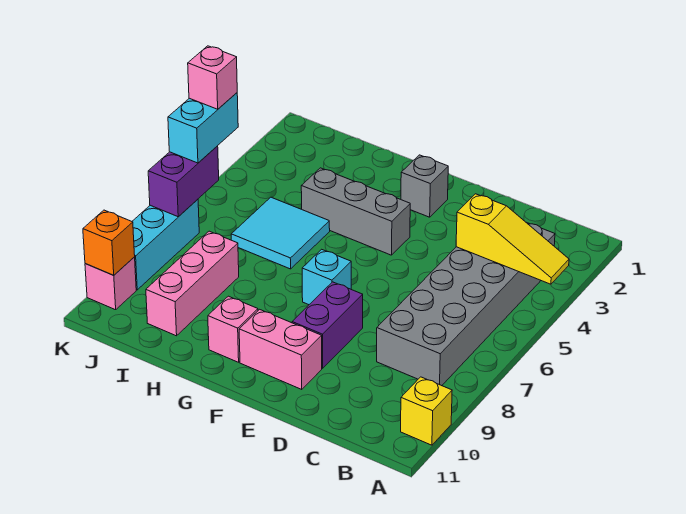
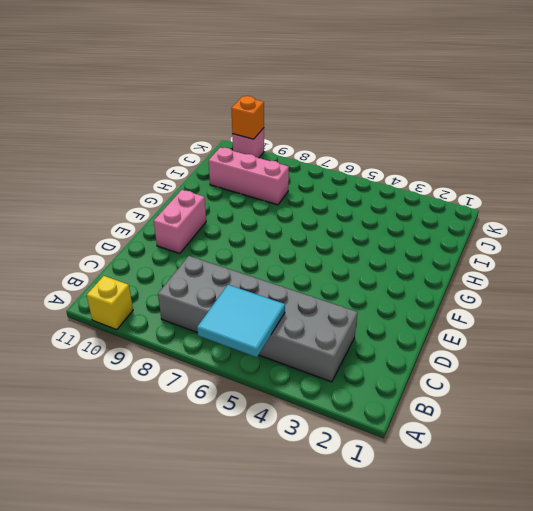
cyan tile A5:B6 level 2 -> cyan tile H5:I6 level 1
none -> purple brick E8:E9 level 1
none -> grey brick F2 level 1
none -> grey brick F4:H4 level 1

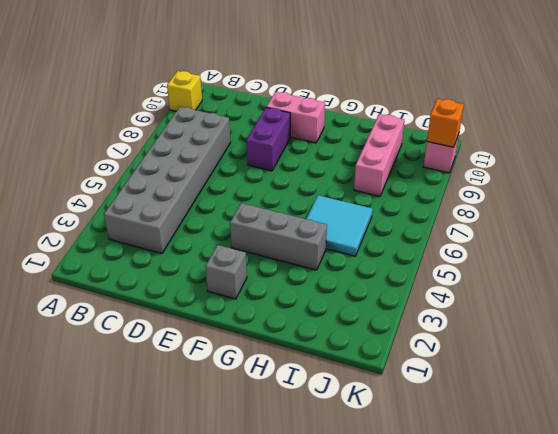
none -> cyan brick F7 level 1
none -> pink brick G10 level 1
none -> cyan brick K7:K9 level 1

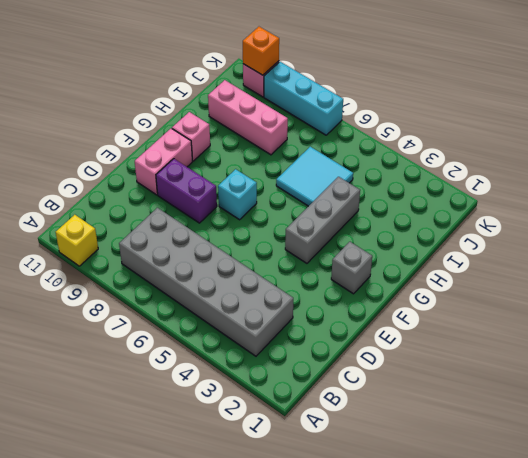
none -> yellow slope A4:C4 level 2 top C
none -> purple brick K6:K7 level 2
none -> cyan brick K5:K6 level 3

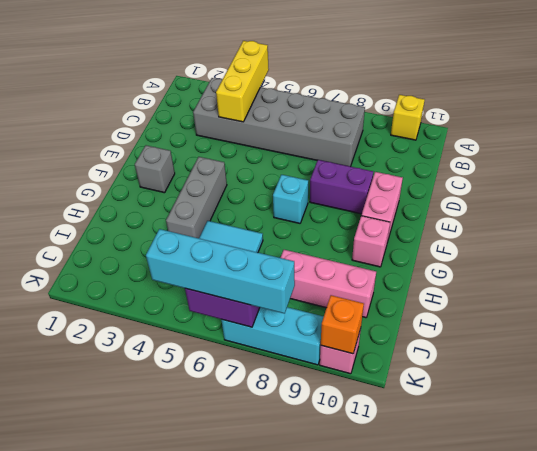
yellow brick A4:C4 level 2 -> yellow slope A4:C4 level 2 top C
cyan brick K5:K8 level 3 -> cyan brick K5:K6 level 3
none -> pink brick K5 level 4

